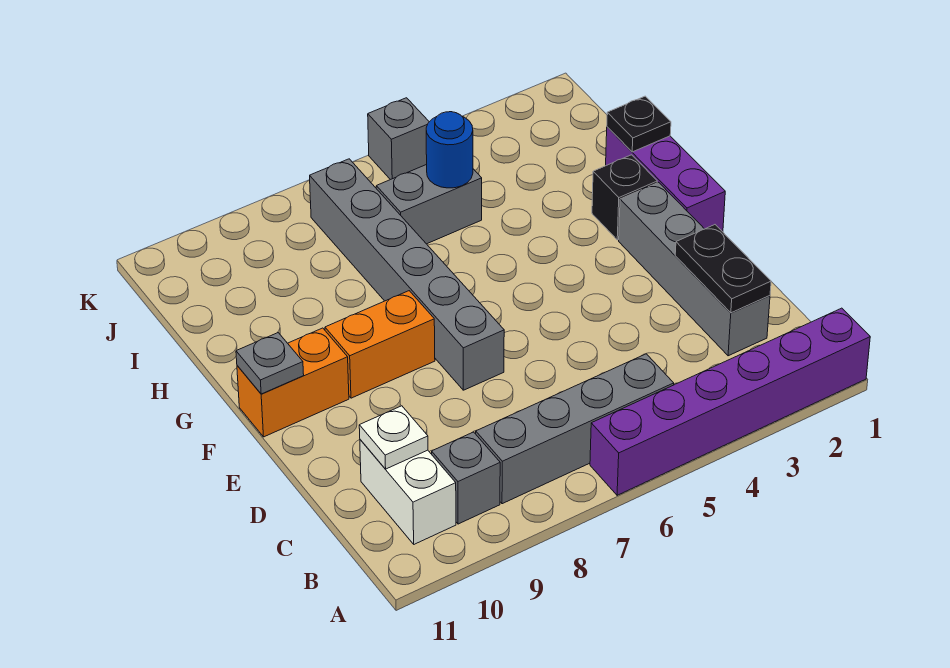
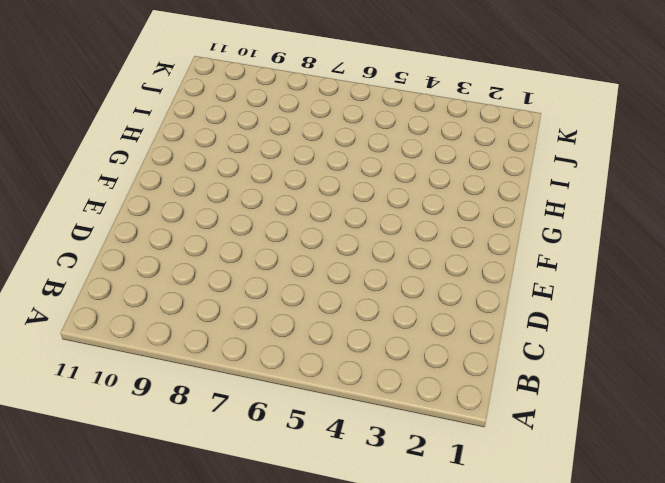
none -> purple brick A1:A6 level 1
none -> grey brick B5:B8 level 1
none -> grey brick B9 level 1

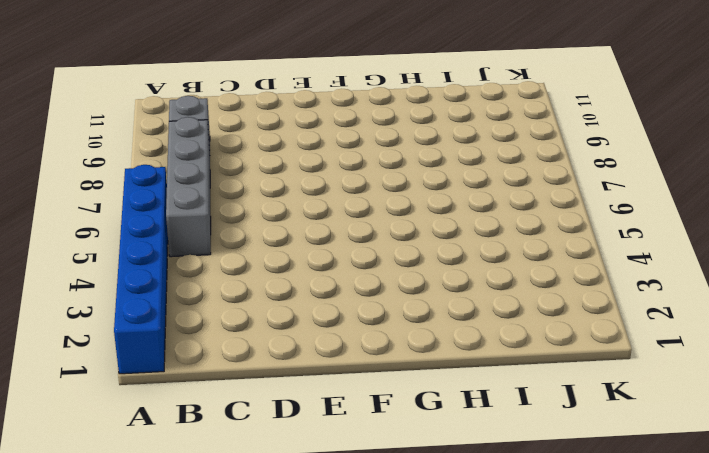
blue brick A1:A6 level 1 -> purple brick A1:A6 level 1
none -> white brick B10:C10 level 1
none -> grey brick C2:F2 level 1
none -> grey brick E7:J7 level 1

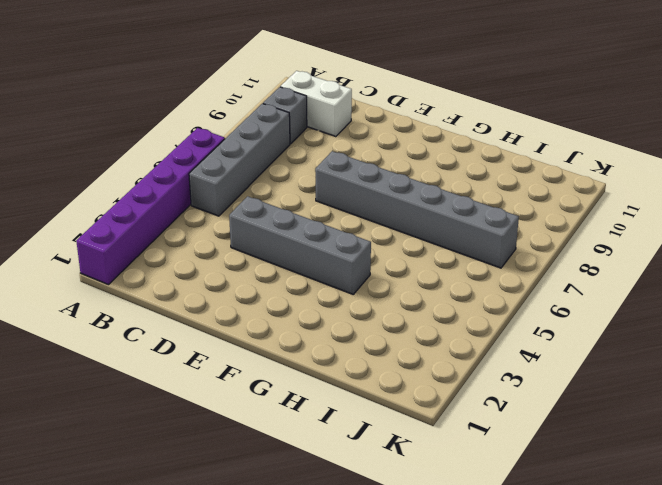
grey brick D4:G4 level 1 -> grey brick C2:F2 level 1
none -> purple brick F1:H1 level 1
none -> orange brick F8:F9 level 1
none -> orange brick F10:F11 level 1

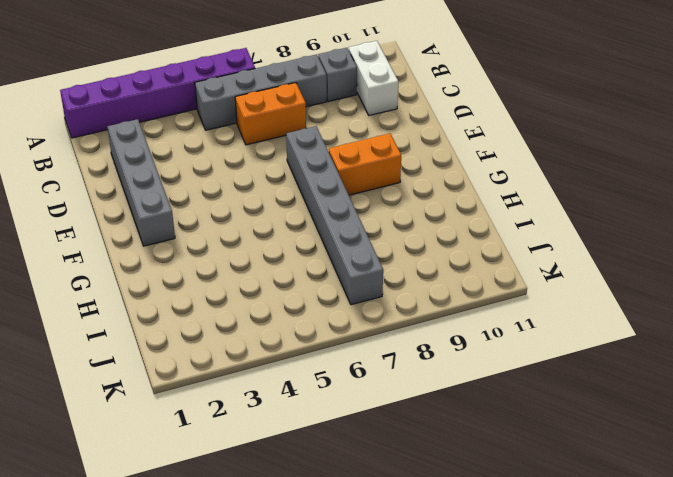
orange brick C6:C7 level 1 -> orange brick F10:F11 level 1
none -> purple brick F1:H1 level 1
none -> black brick G2 level 1
none -> grey brick I5:I6 level 1

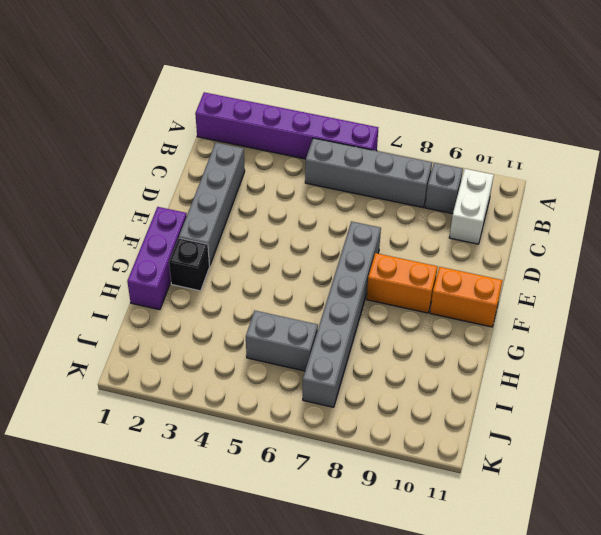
none -> grey brick K5 level 1
none -> black plate C2:D2 level 2
none -> white plate C10 level 2

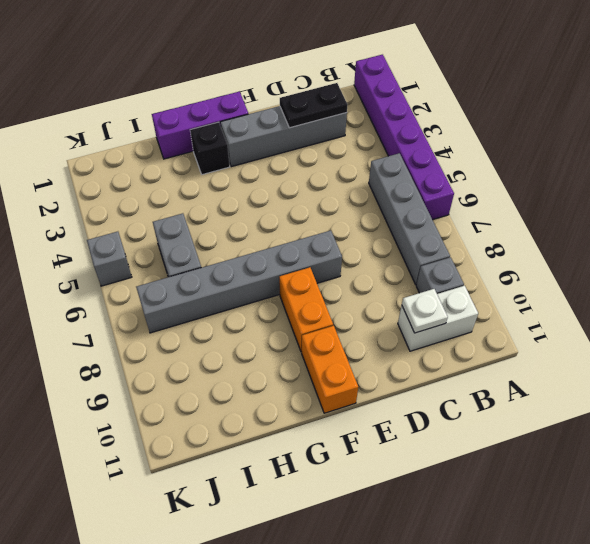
none -> grey plate F11 level 2
none -> black plate H1 level 2
none -> blue round brick I5 level 2

